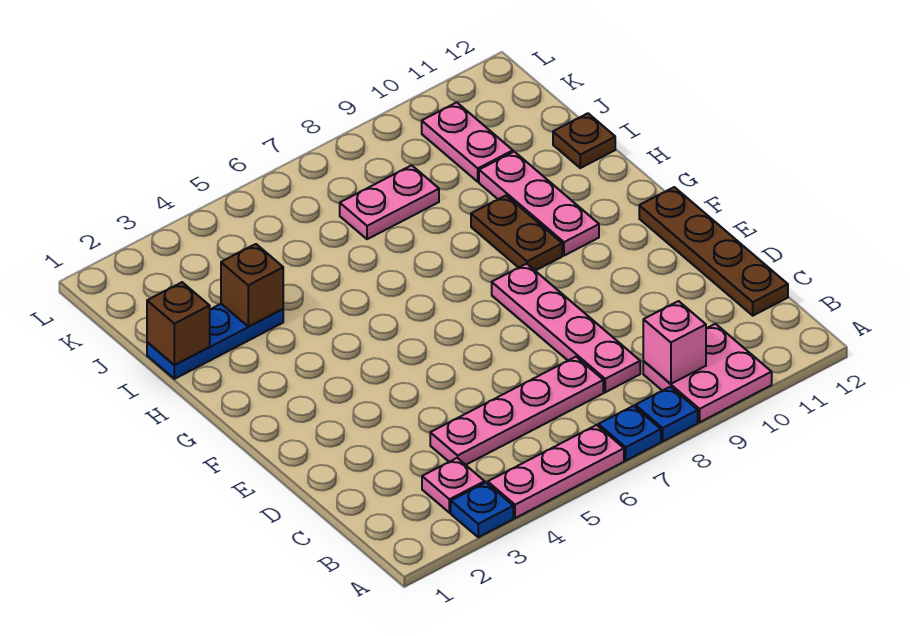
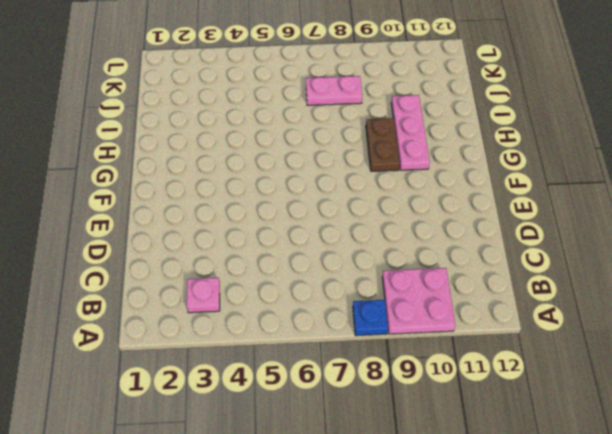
none -> blue plate A3 level 1
none -> pink plate A4:A6 level 1
none -> blue plate A7 level 1

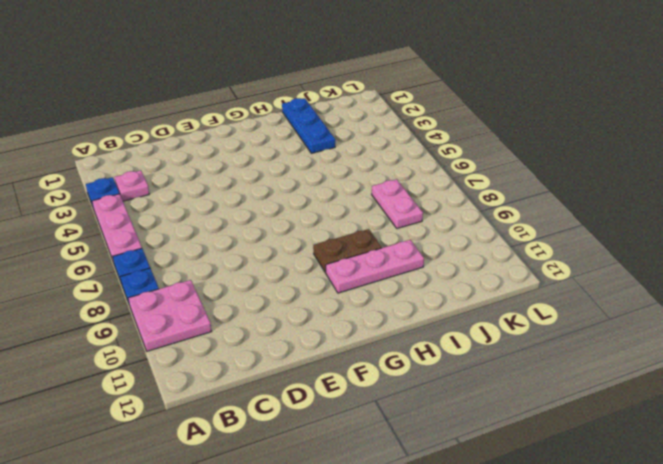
none -> pink plate C4:C7 level 1
none -> pink plate C8:F8 level 1
none -> brown plate C12:F12 level 1

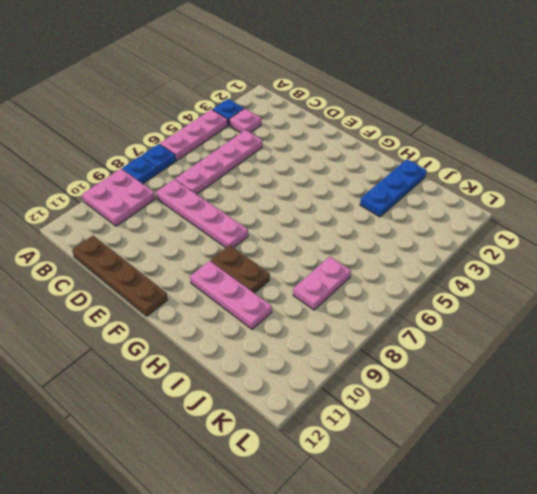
none -> brown plate I12 level 1
none -> pink plate J10:K10 level 1
none -> pink brick B9 level 2

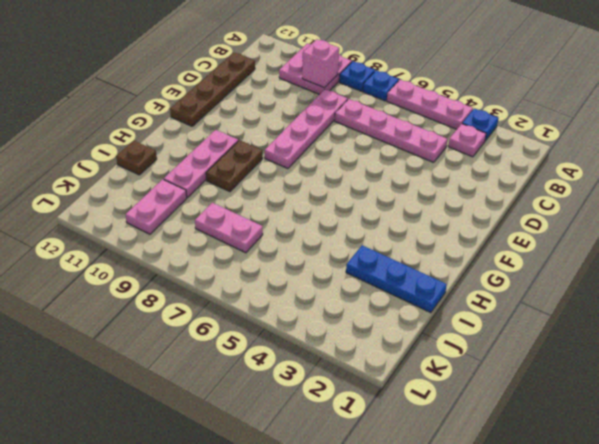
none -> brown brick I1 level 2
none -> brown brick I3 level 2

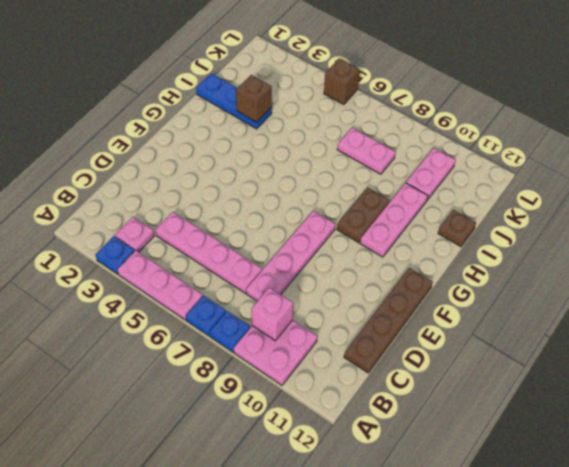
brown brick L5 level 1 -> brown brick I1 level 2

